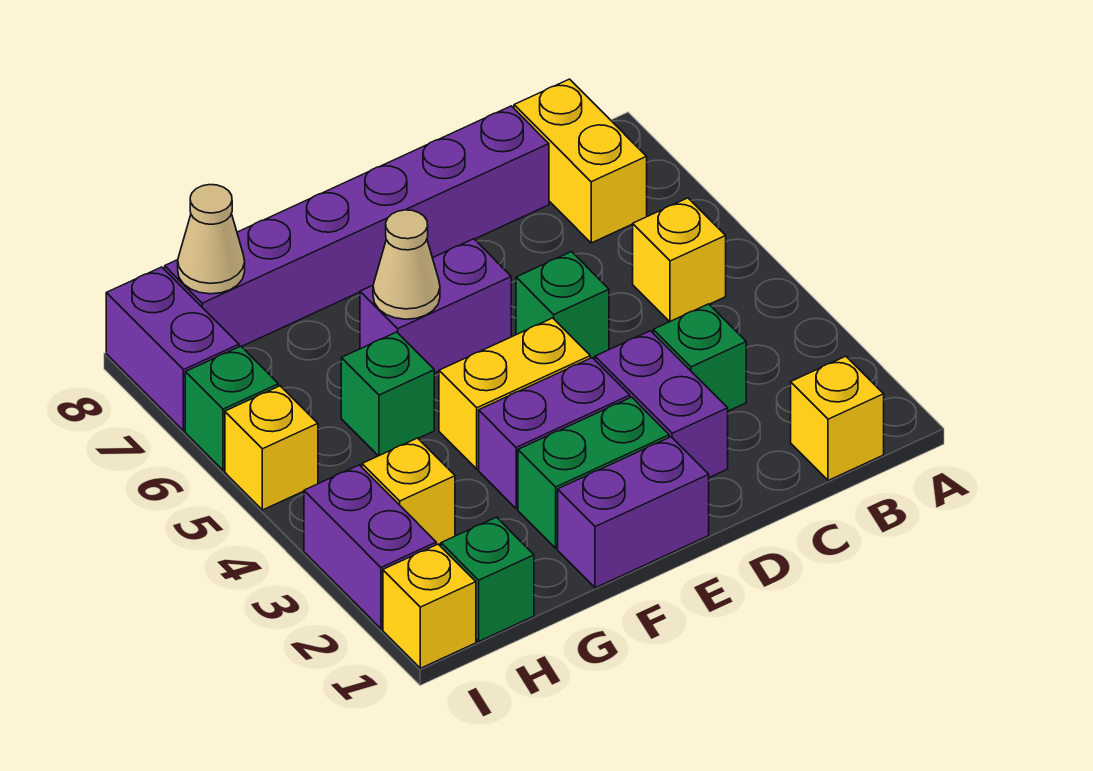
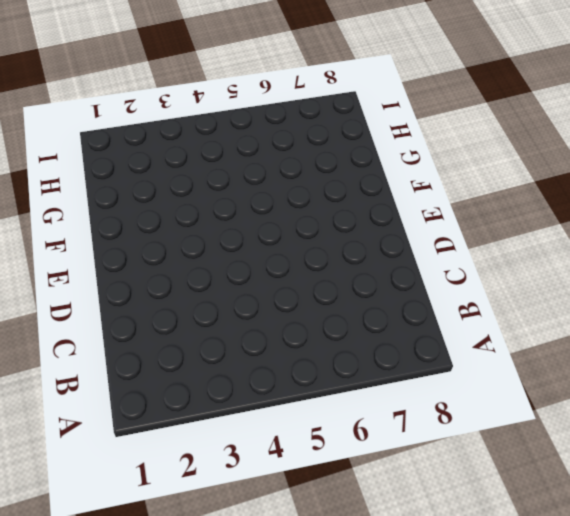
none -> yellow brick B1 level 1
none -> yellow brick B5 level 1
none -> yellow brick B7:B8 level 1

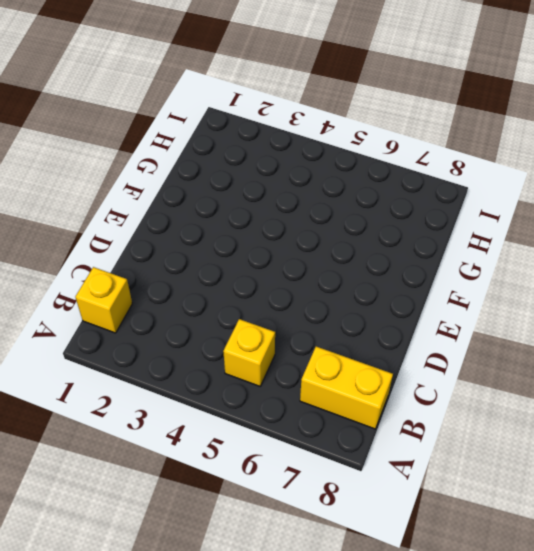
none -> green brick C3 level 1
none -> purple brick C8:H8 level 1
none -> purple brick D2:D3 level 1

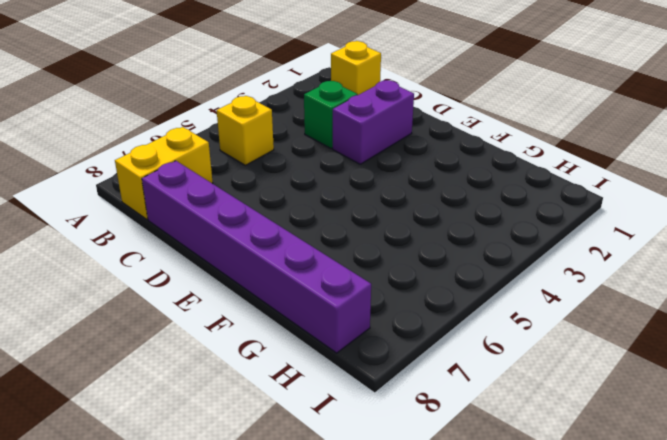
none -> green brick D5 level 1
none -> purple brick E1:F1 level 1
none -> green brick E2:F2 level 1

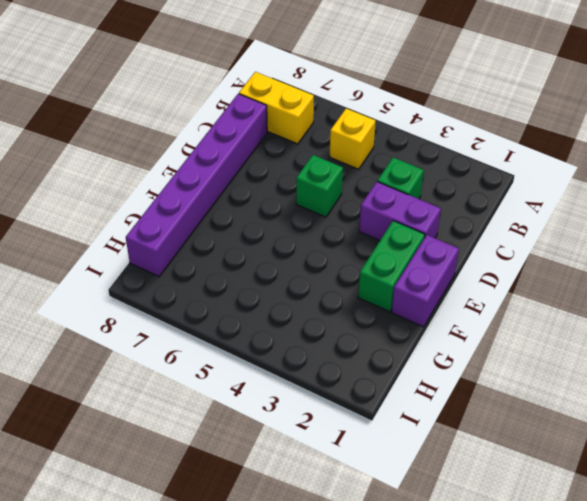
none -> yellow brick B1 level 1
none -> purple brick E3:F3 level 1
none -> yellow brick E4:F4 level 1

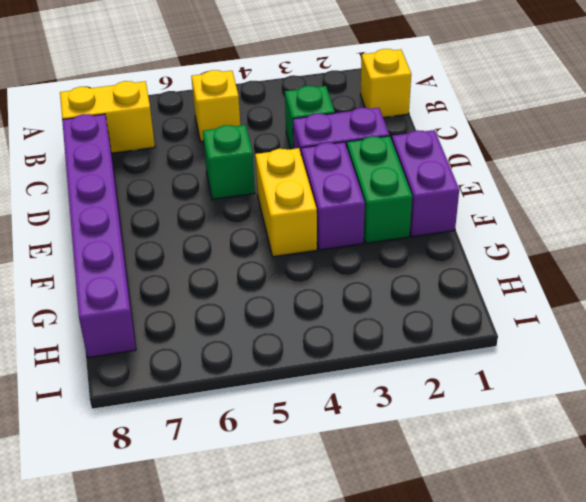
none -> purple brick E6:F6 level 1
none -> green brick G5 level 1
none -> green brick H1 level 1

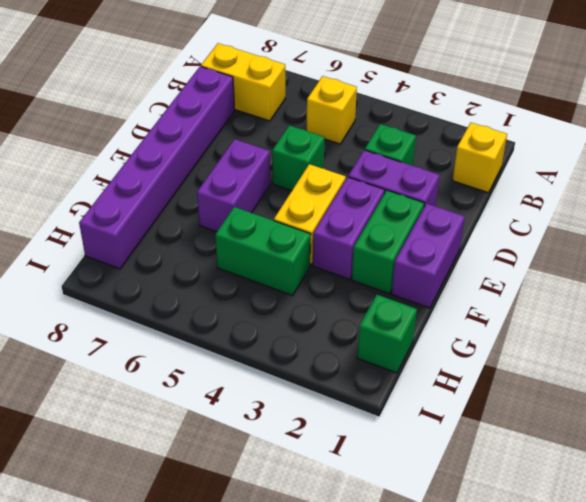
green brick G4:G5 level 1 -> green brick G5 level 1
none -> yellow brick H3 level 1
none -> yellow brick I1 level 1
none -> purple brick I2:I3 level 1

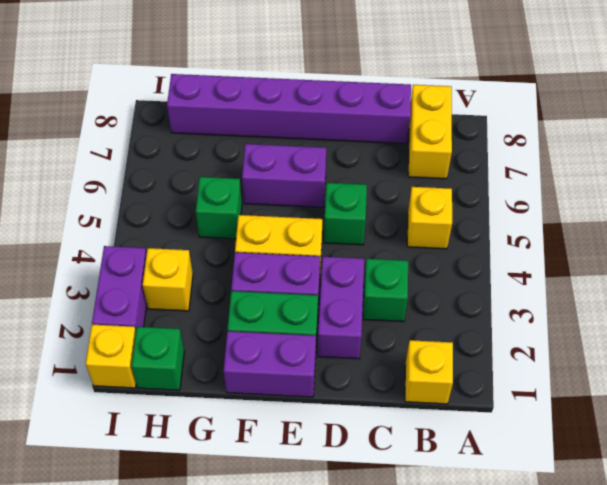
none -> yellow brick I5 level 1
none -> green brick I6 level 1
none -> purple brick I7:I8 level 1

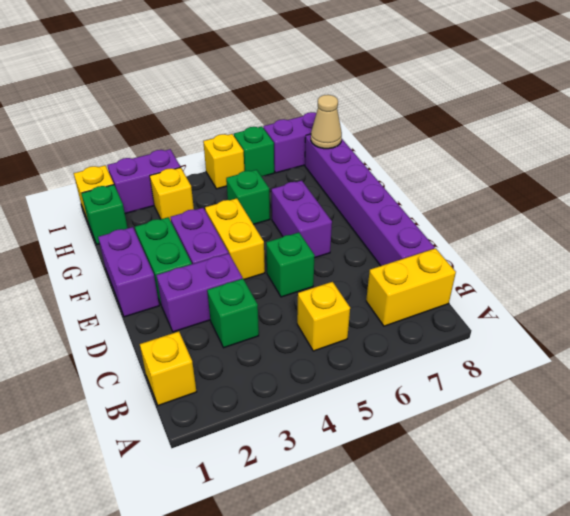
none -> tan cone F6 level 2

